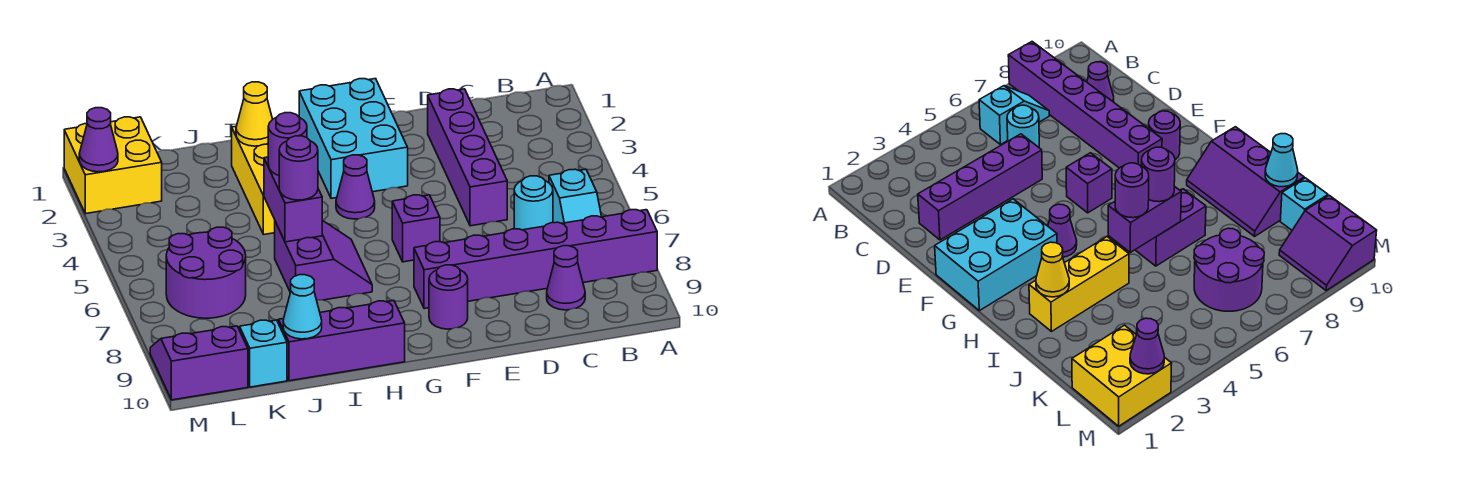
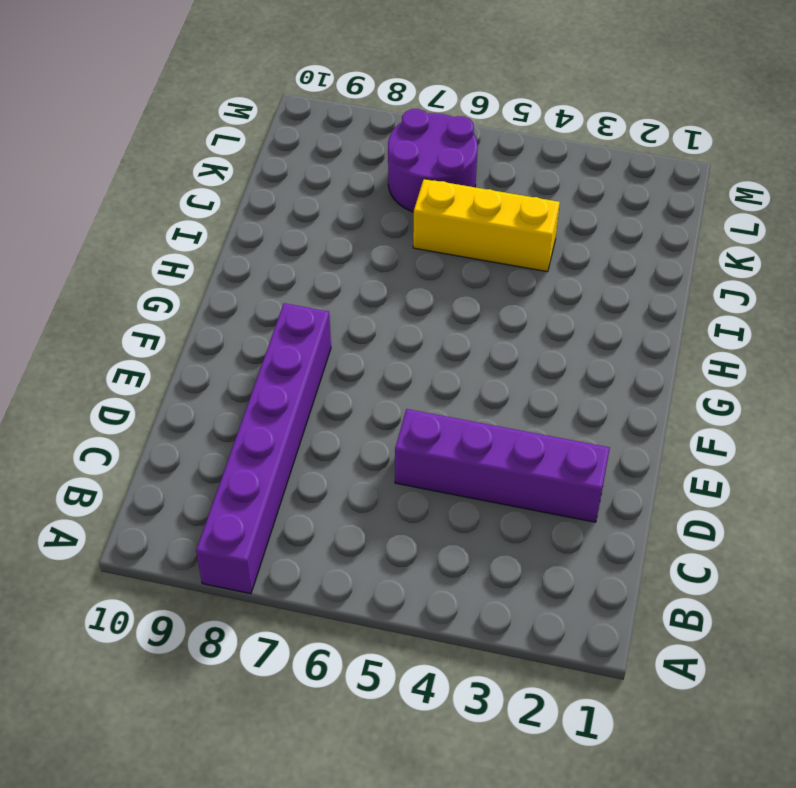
yellow brick J4:J6 level 1 -> yellow brick I2:I4 level 1
none -> cyan slope B6:B7 level 1 top 6
none -> cyan round brick C6 level 1
none -> purple cone C9 level 1

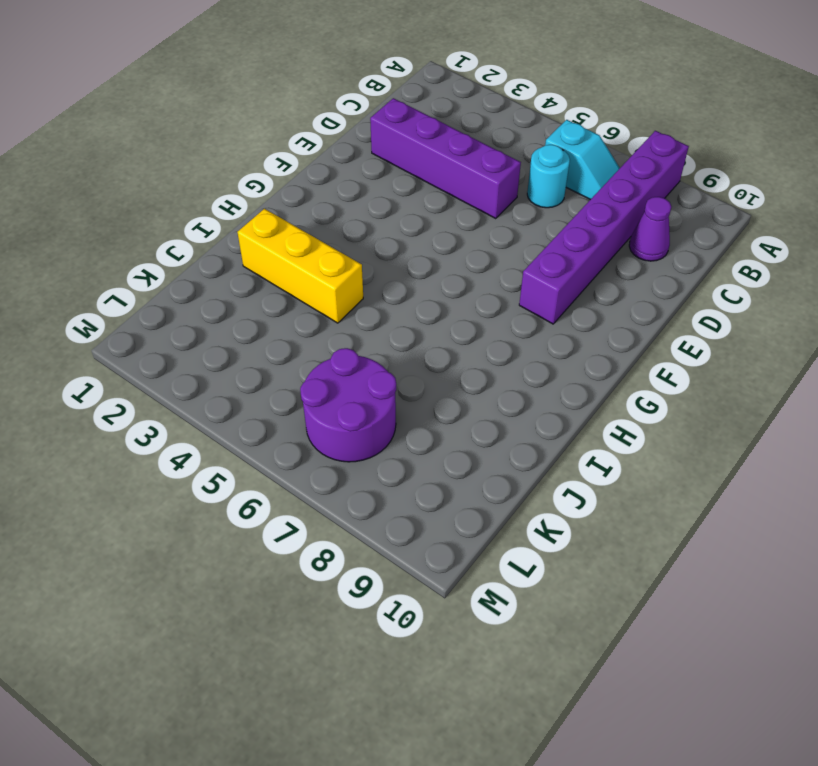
none -> cyan brick F1:G3 level 1
none -> purple brick F6 level 1
none -> purple round brick F9 level 1

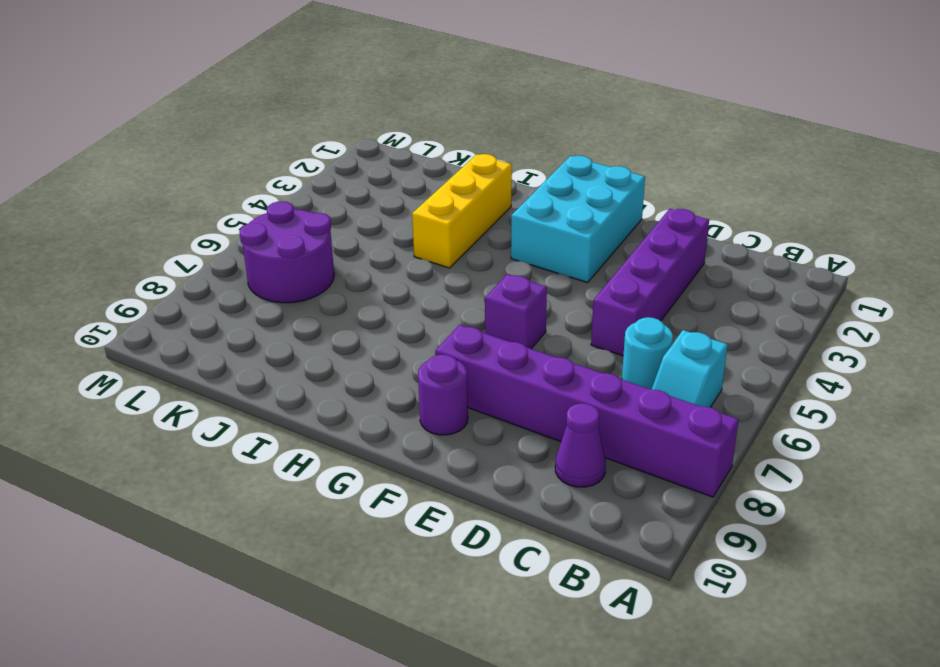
none -> purple cone G4 level 1
none -> purple slope H6:I7 level 1 top I
none -> purple slope H9:J10 level 1 top 10

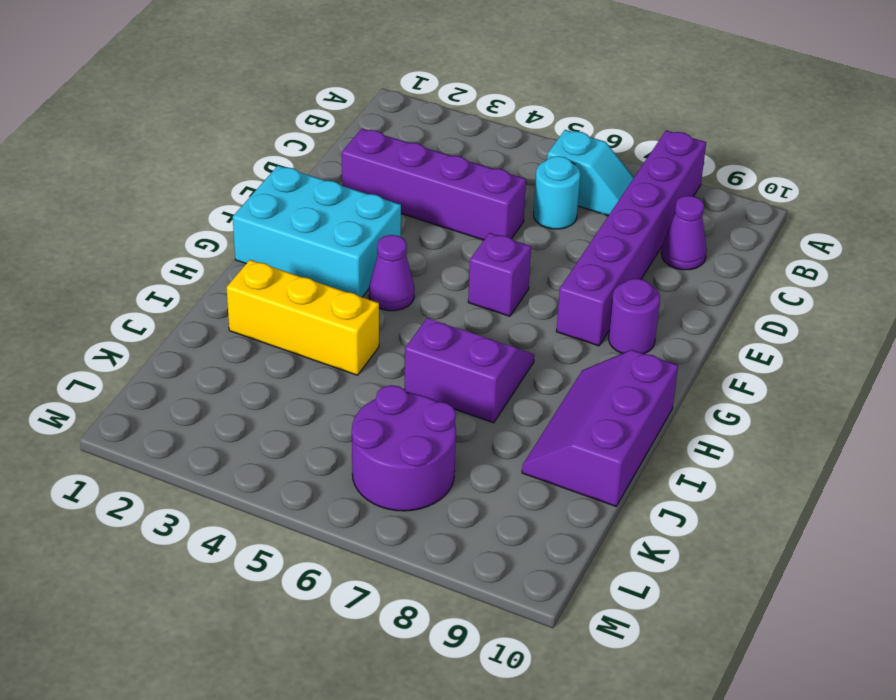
none -> cyan brick K10 level 1
none -> yellow brick L1:M2 level 1
none -> purple slope L9:M10 level 1 top 10

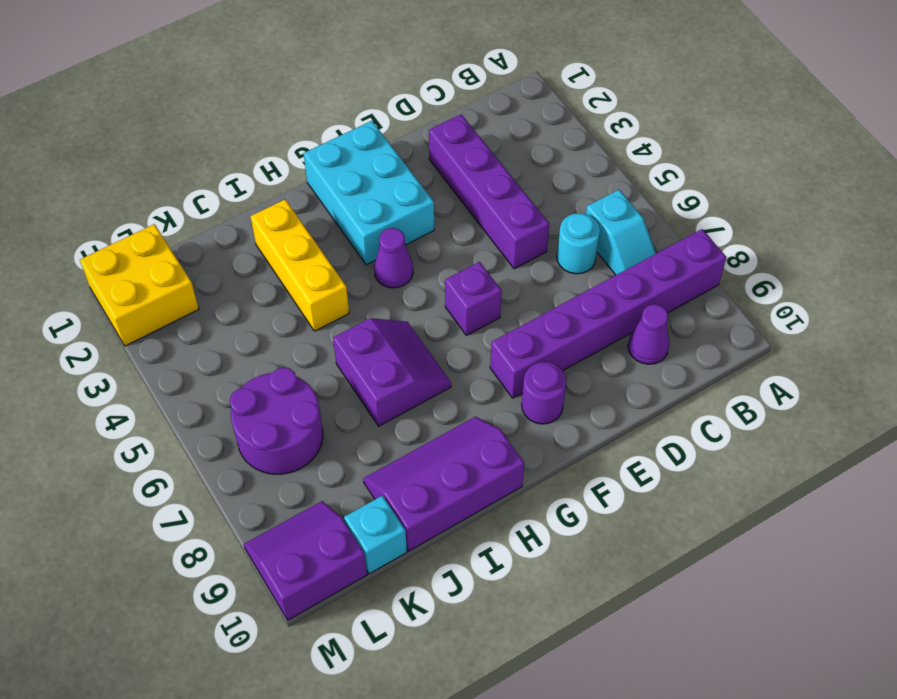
none -> yellow cone I2 level 2
none -> purple brick I5:I6 level 2
none -> cyan cone J10 level 2

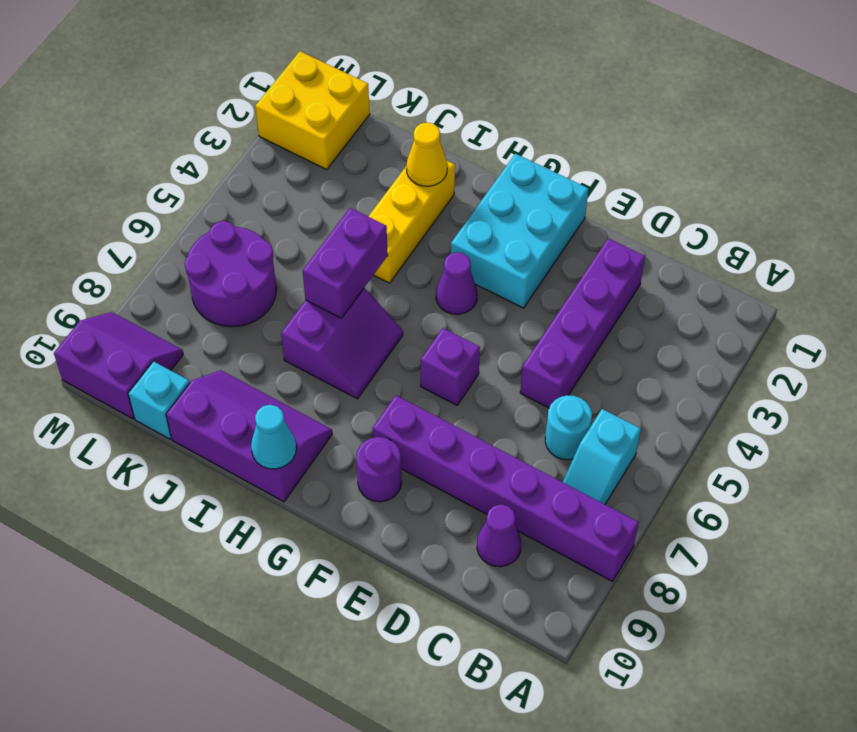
cyan cone H10 level 2 -> cyan cone J10 level 2
none -> purple cone M2 level 2
none -> purple round brick I5 level 3
none -> purple round brick I6 level 3

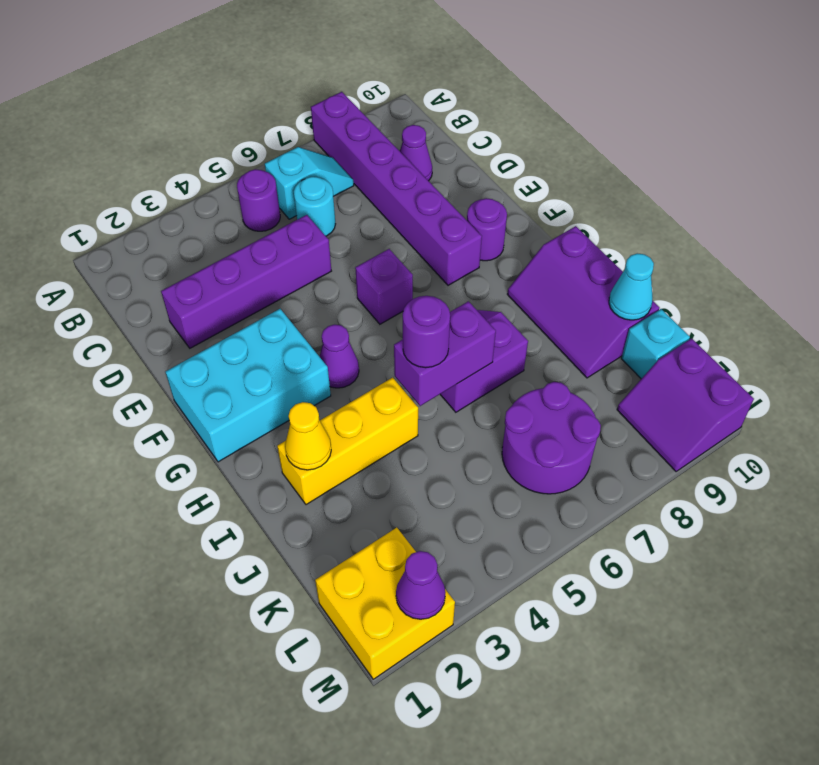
purple round brick B5 level 1 -> purple round brick I6 level 3

